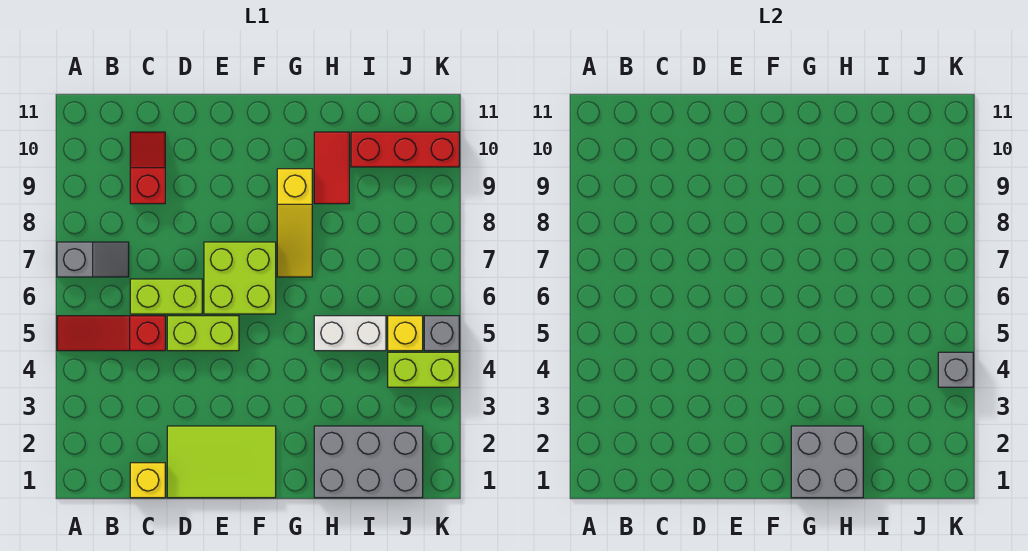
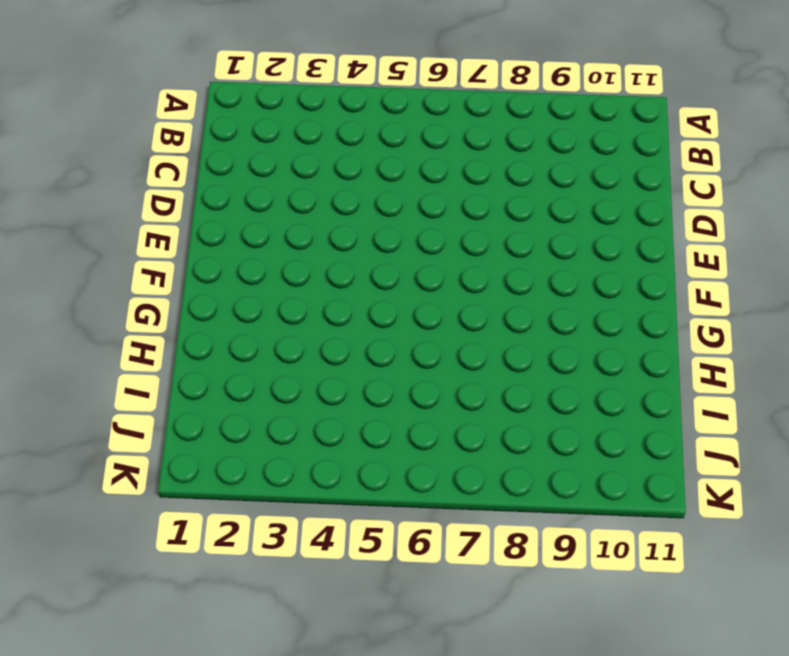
none -> red slope A5:C5 level 1 top C
none -> grey slope A7:B7 level 1 top A
none -> yellow brick C1 level 1

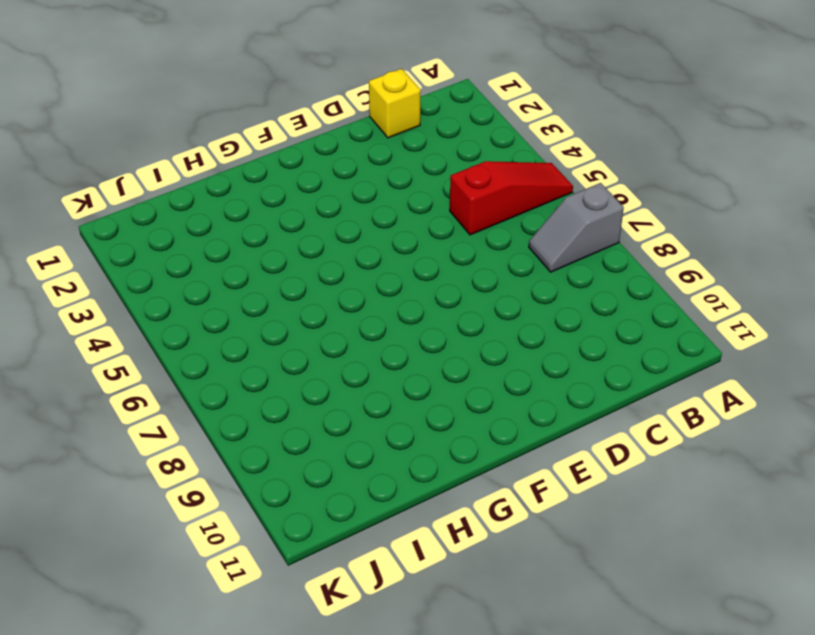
none -> lime brick C6:D6 level 1
none -> red slope C9:C10 level 1 top 9
none -> lime tile D1:F2 level 1

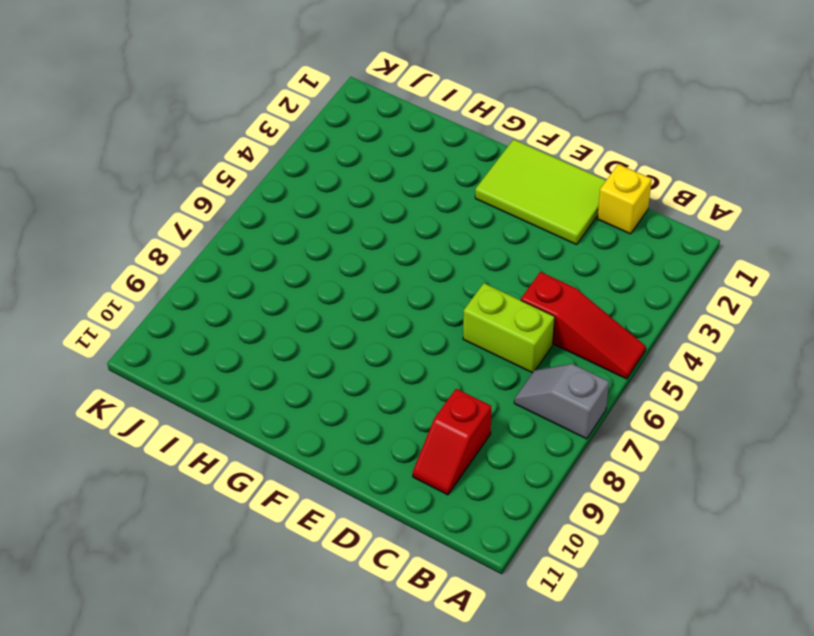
none -> lime brick D5:E5 level 1
none -> lime brick E6:F7 level 1
none -> yellow slope G7:G9 level 1 top 9

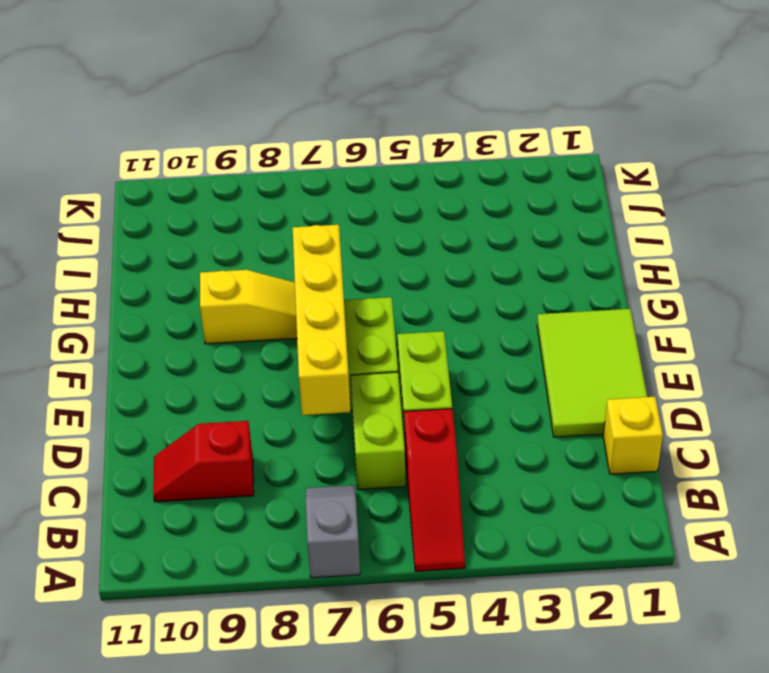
yellow brick D7:G7 level 2 -> none
none -> grey brick H1:J2 level 1
none -> white brick H5:I5 level 1
none -> red tile H9:H10 level 1

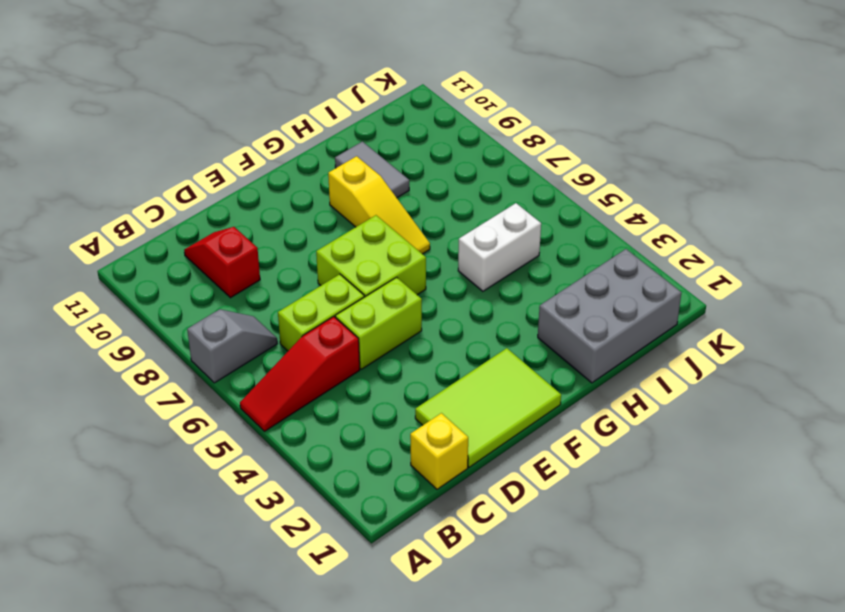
grey tile H9:H10 level 1 -> red tile H9:H10 level 1
none -> red brick I10:K10 level 1
none -> lime brick J4:K4 level 1
none -> yellow brick J5 level 1

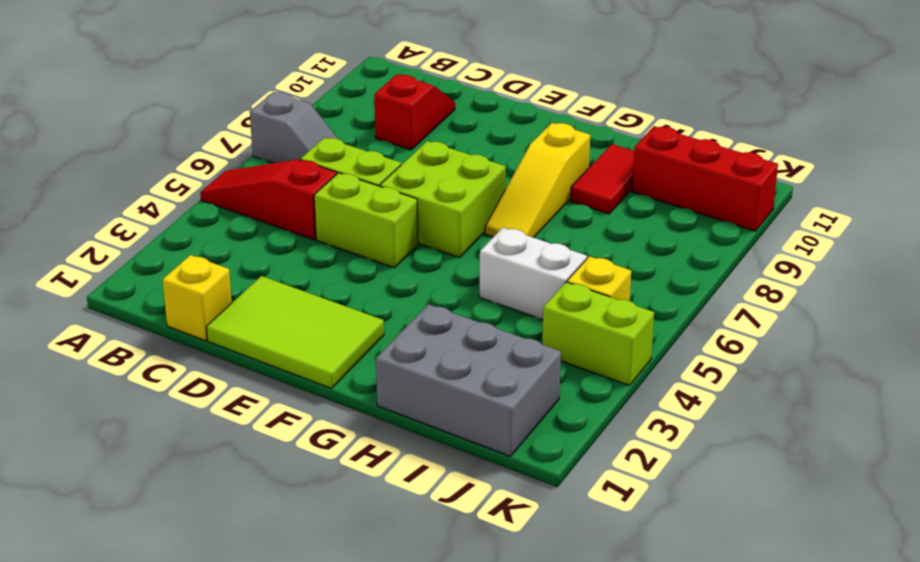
none -> grey brick K5 level 1
none -> grey brick G1:H2 level 2
none -> grey brick K4 level 2

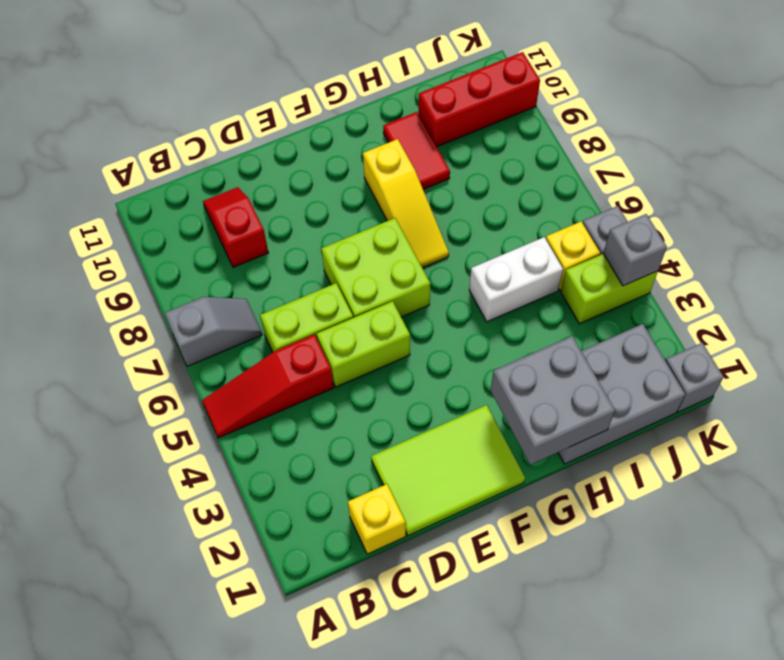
grey brick K1 level 1 -> none

